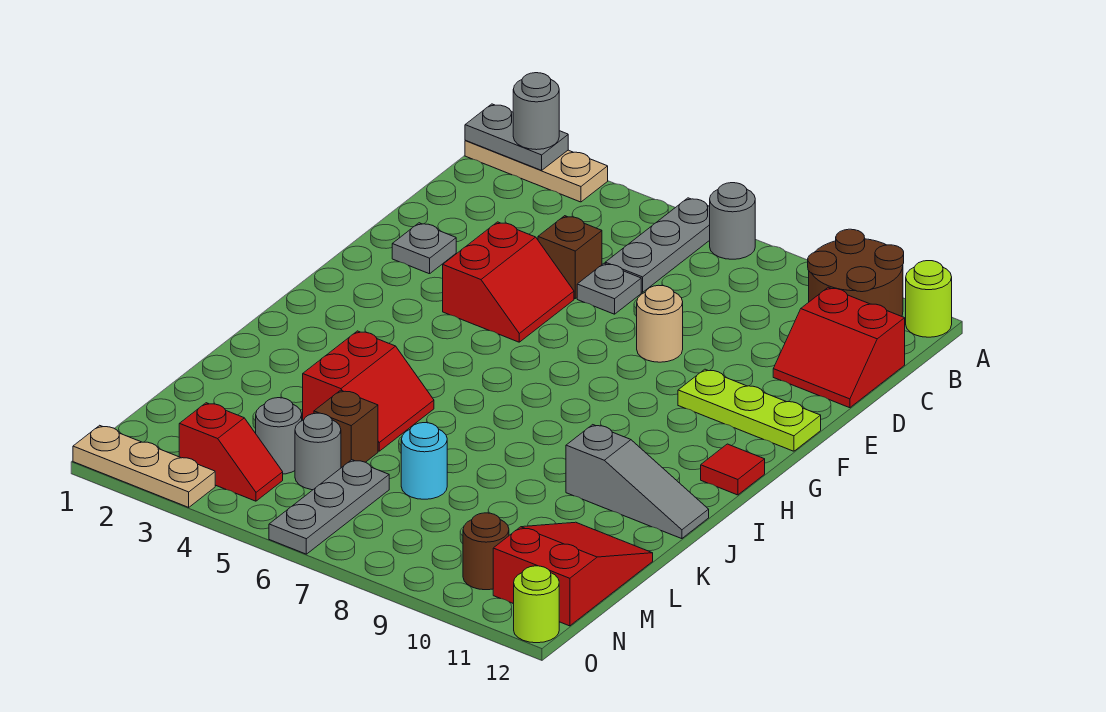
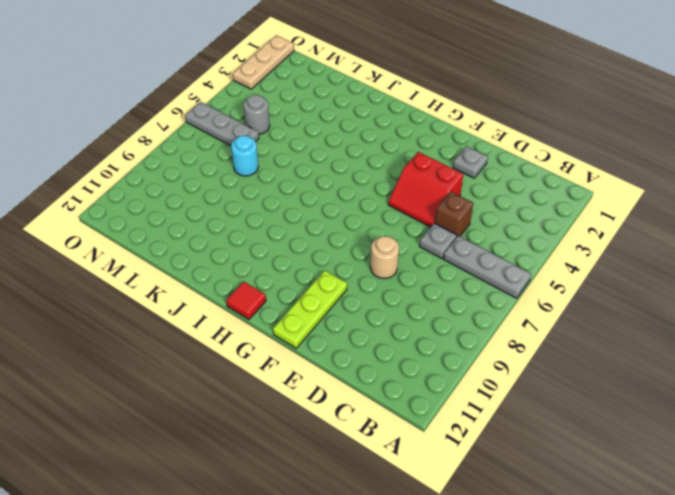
none -> tan plate A1:A3 level 1
none -> grey round brick A7 level 1
none -> brown round brick A10:B11 level 1

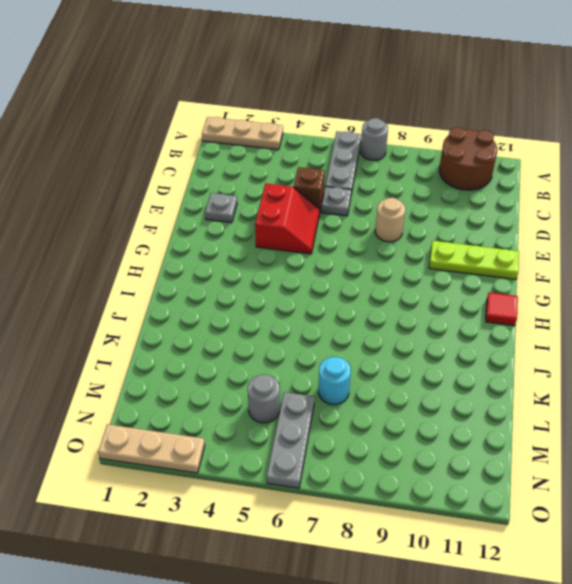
none -> lime round brick A12 level 1
none -> red slope C11:D12 level 1 top C
none -> red slope J4:K5 level 1 top 4

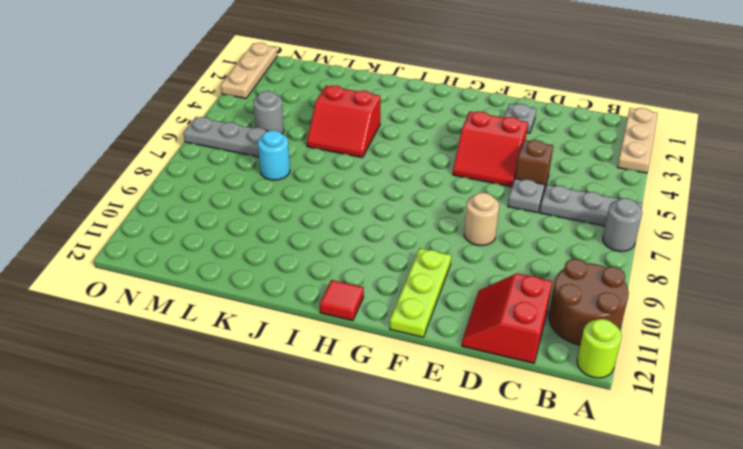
none -> grey slope J10:J12 level 1 top 10
none -> brown brick L5 level 1
none -> red slope L11:N12 level 1 top N

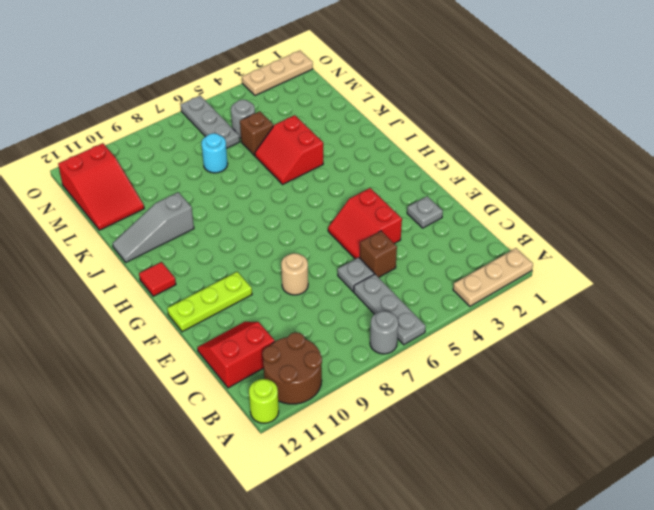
none -> grey round brick M4 level 1
none -> red slope N3:N4 level 1 top 3
none -> brown round brick N10 level 1

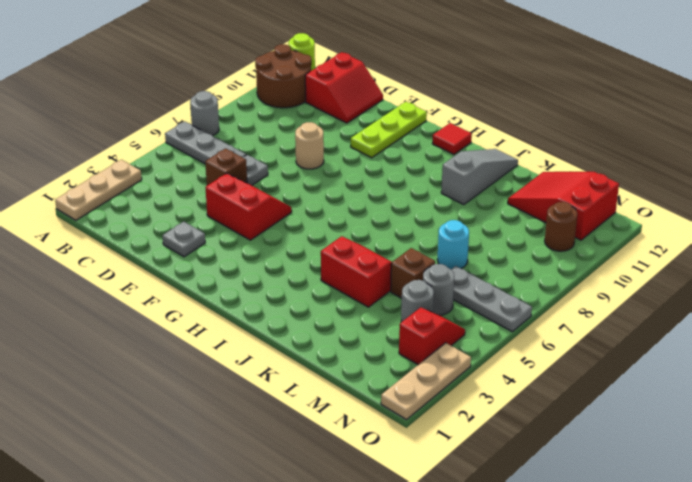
none -> lime round brick O12 level 1
none -> grey plate A1:A2 level 2
none -> grey round brick A2 level 3

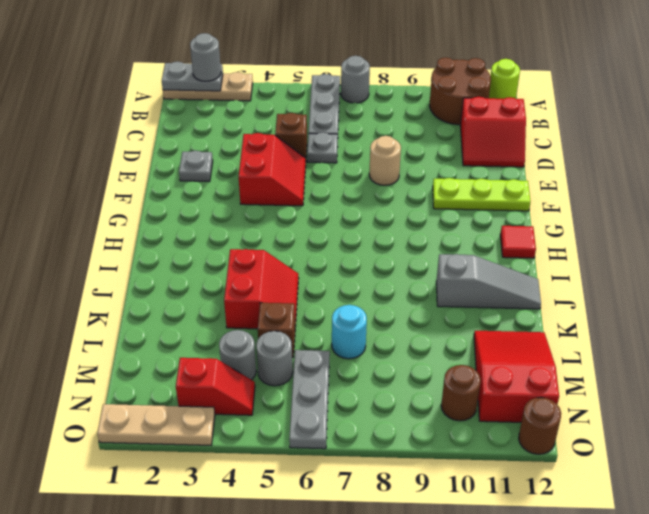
brown round brick O12 level 1 -> lime round brick O12 level 1

